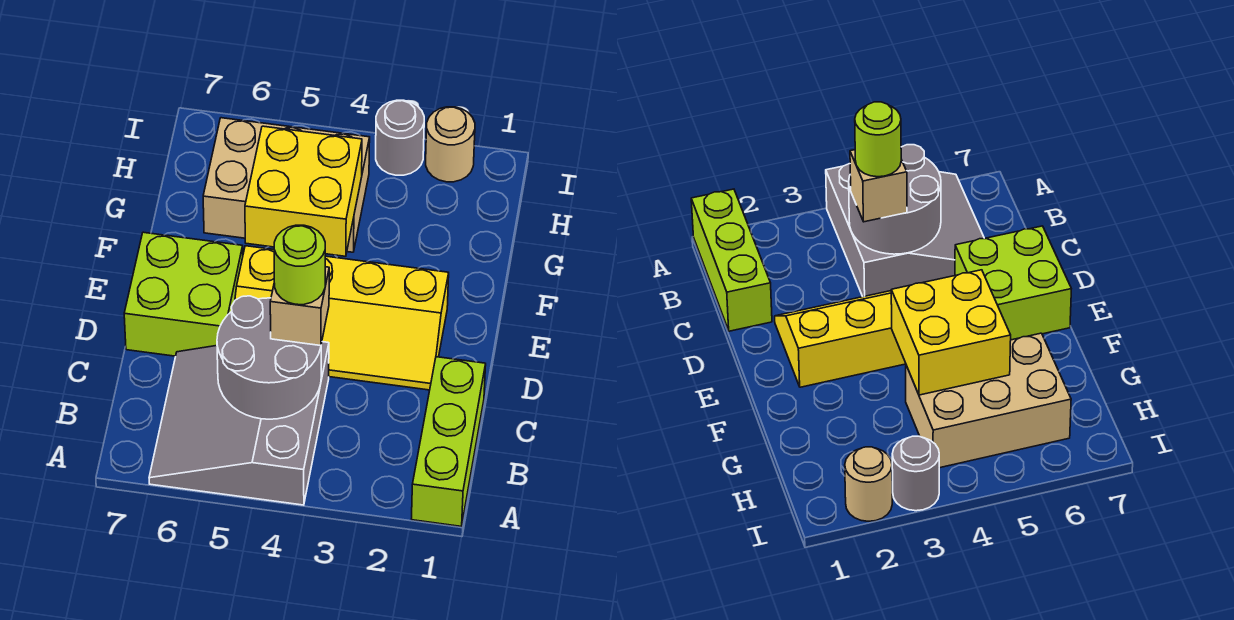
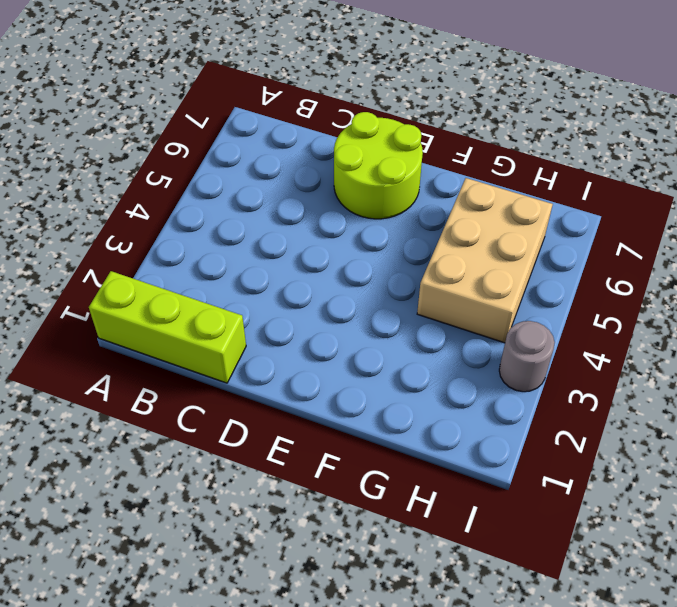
lime round brick D6:E7 level 1 -> lime brick D6:E7 level 1
none -> grey slope A4:C6 level 1 top 4
none -> yellow slope D2:E5 level 1 top E

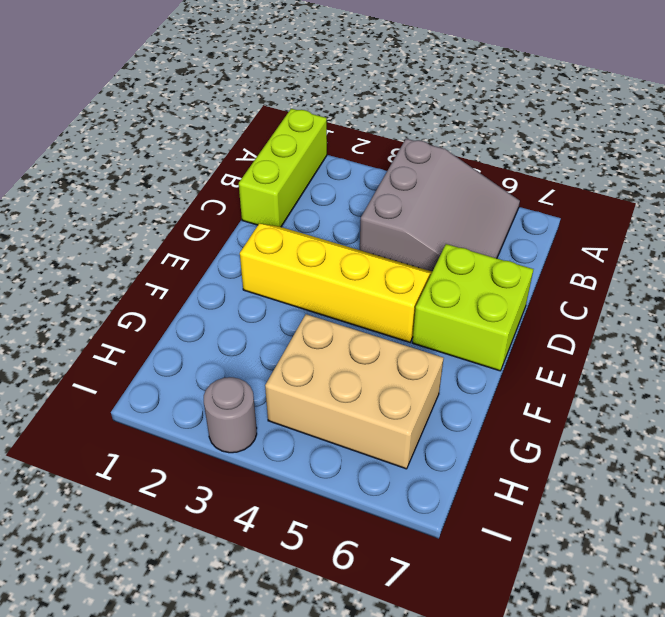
none -> tan round brick I2 level 1
none -> grey round brick B4:C5 level 2

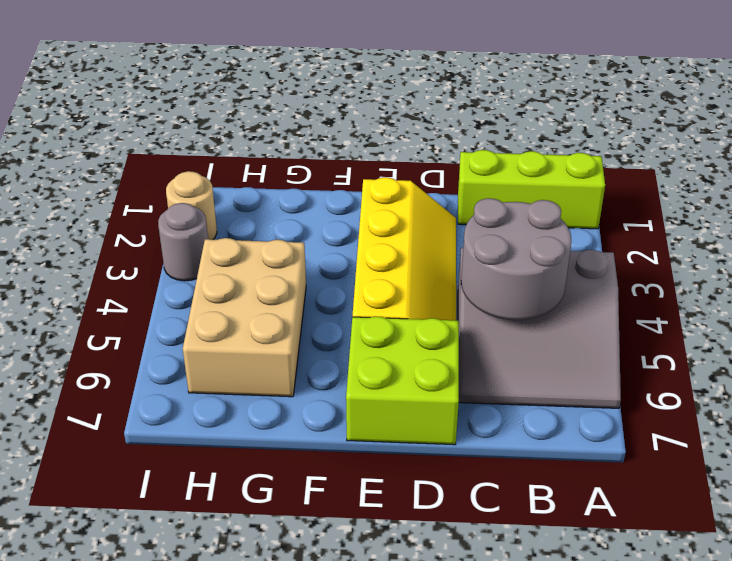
none -> yellow brick F4:G5 level 2
none -> tan brick C4 level 3

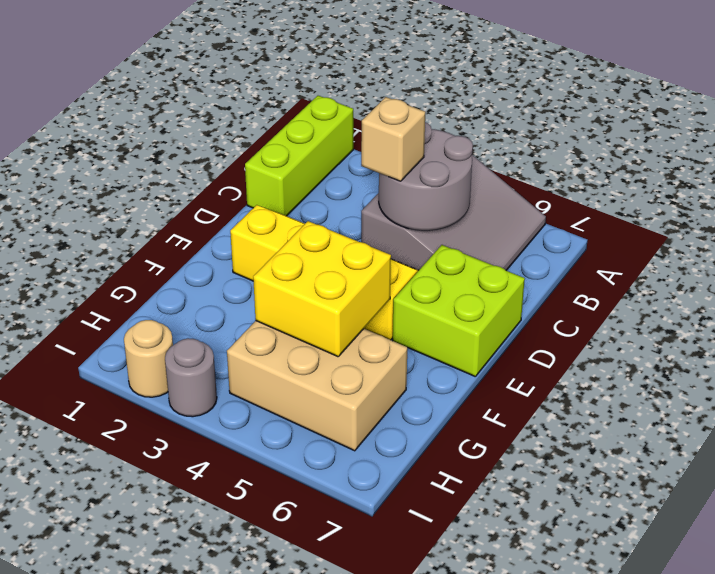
none -> lime round brick C4 level 4

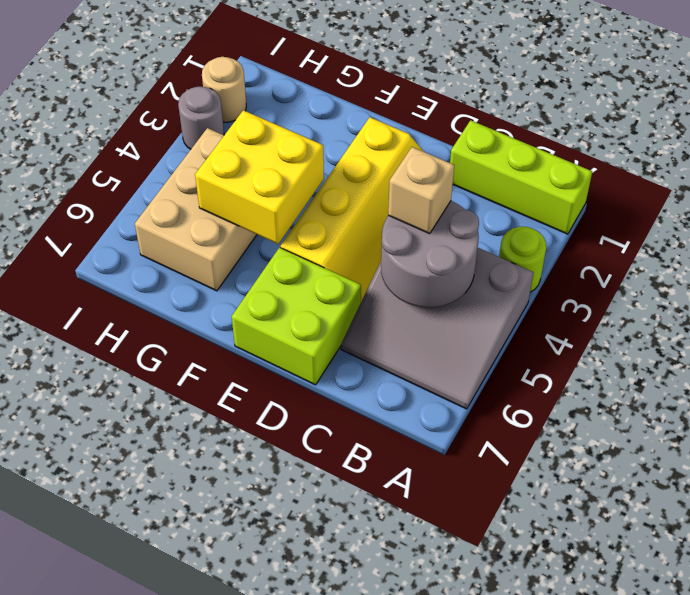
lime round brick A3 level 1 -> lime round brick C4 level 4

